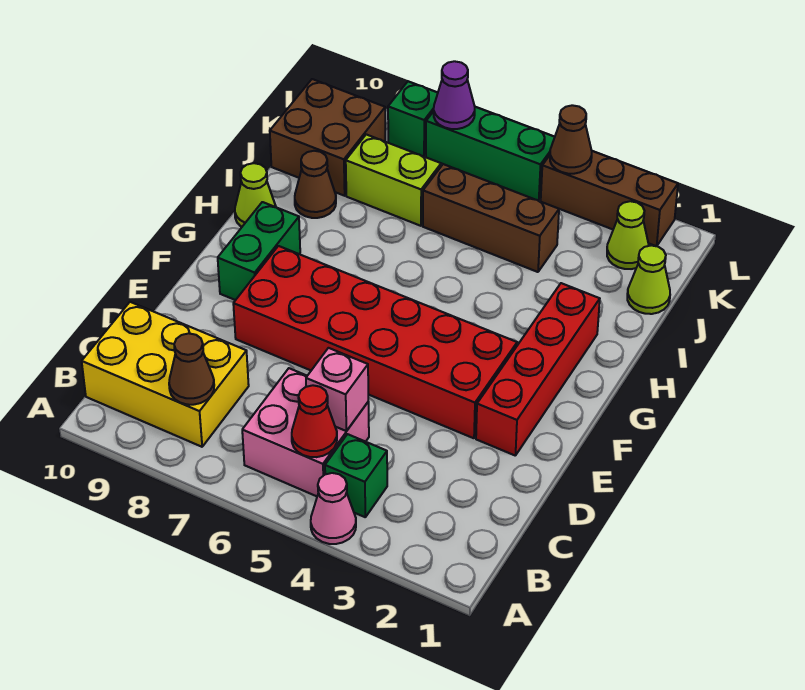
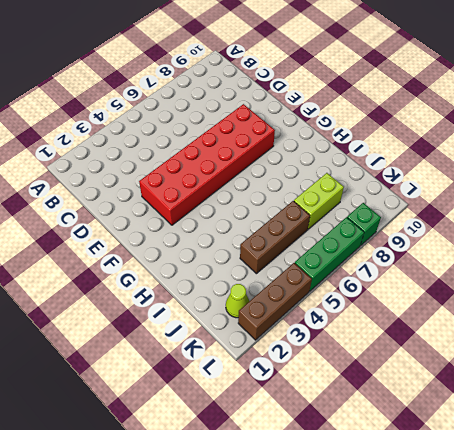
none -> pink cone A4 level 1
none -> green brick B4 level 1
none -> pink brick B5:C6 level 1

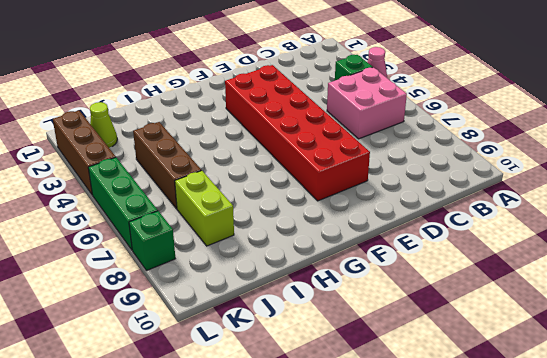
none -> yellow brick B8:C10 level 1
none -> red brick E2:H2 level 1
none -> green brick F9:G9 level 1

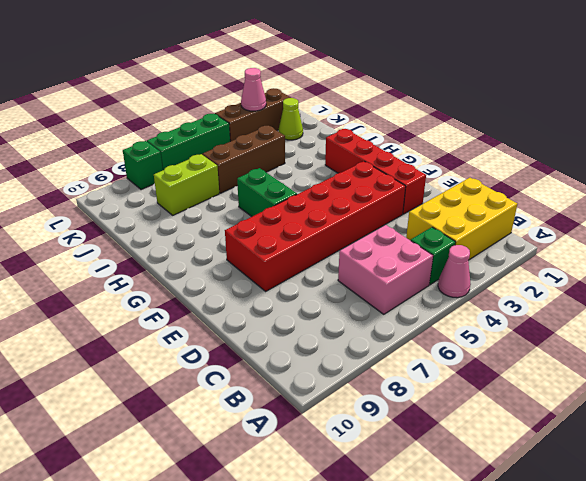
yellow brick B1:C3 level 1 -> yellow brick B8:C10 level 1
green brick G6:H6 level 1 -> green brick F9:G9 level 1
pink cone L3 level 2 -> none
none -> lime cone H10 level 1
none -> brown cone I9 level 1
none -> lime cone J1 level 1

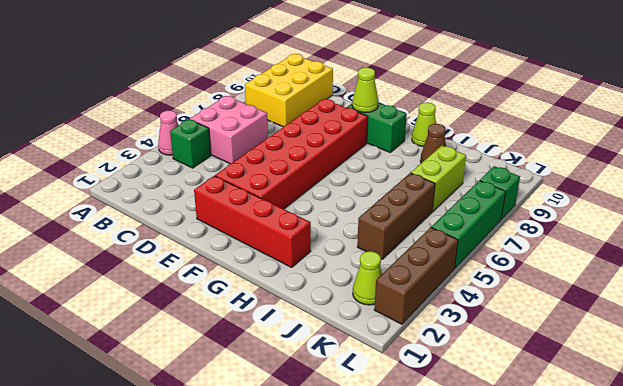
lime cone F9 level 2 -> lime cone J1 level 1
none -> brown brick J9:K10 level 1
none -> red cone B5 level 2
none -> brown cone B8 level 2

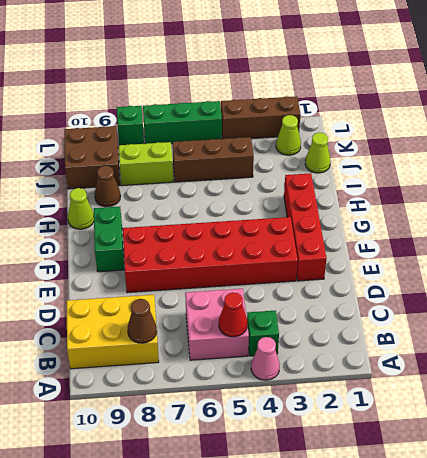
none -> pink brick C5 level 2
none -> brown cone L4 level 2
none -> purple cone L7 level 2

